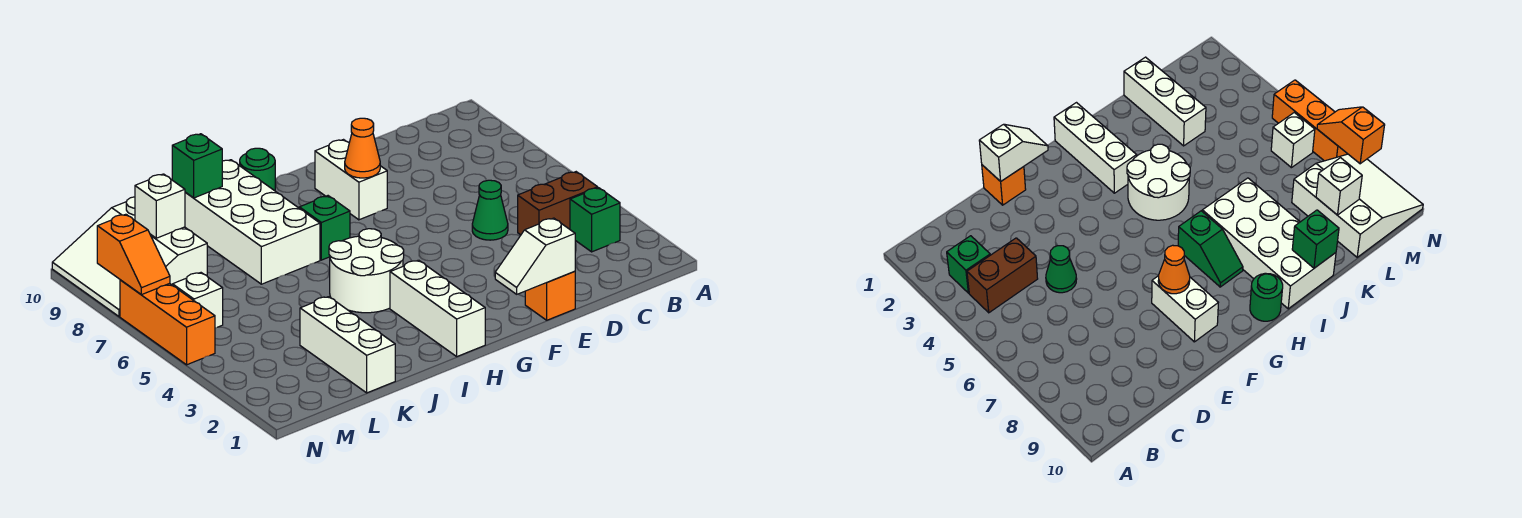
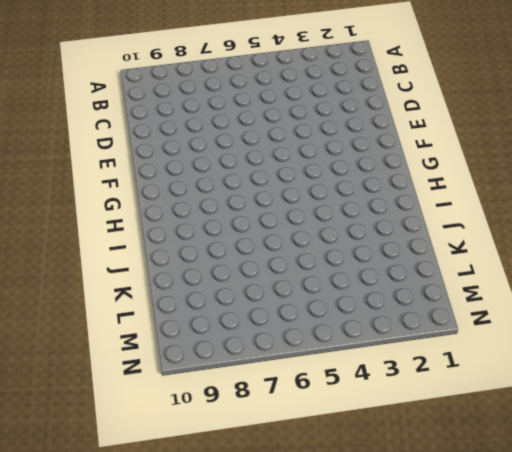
none -> green brick B3 level 1
none -> brown brick B4:C4 level 1
none -> green cone D5 level 1

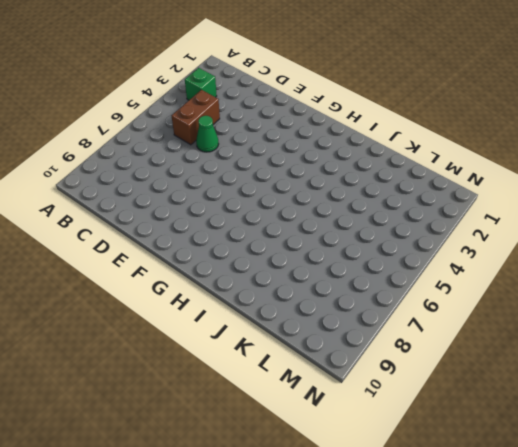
brown brick C4:C5 level 1 -> brown brick B4:C4 level 1
none -> orange brick E1 level 1
none -> white brick F8:F9 level 1
none -> white brick H1:H3 level 1

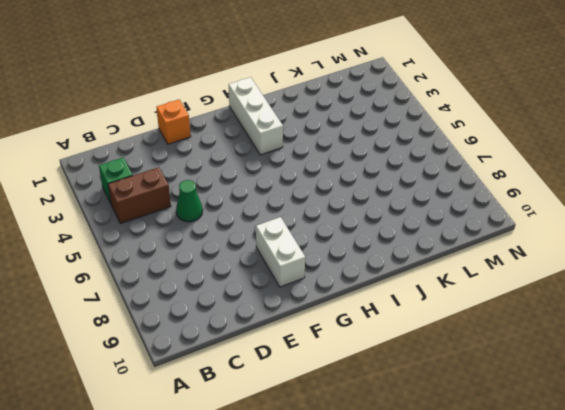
none -> white round brick H4:I5 level 1
none -> green slope H7:H8 level 1 top 7
none -> green round brick H10 level 1

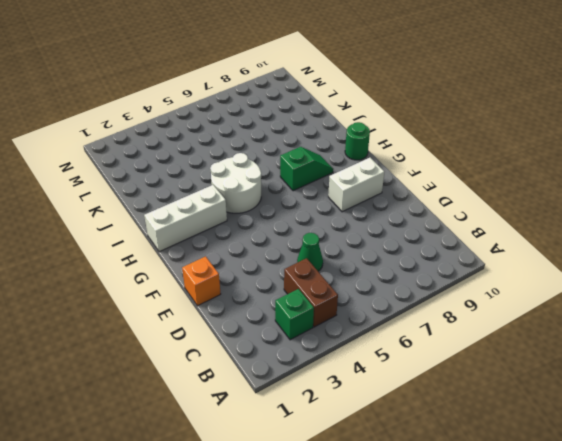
none -> white brick I7:J10 level 1
none -> white brick K1:K3 level 1
none -> white slope L8:N10 level 1 top L

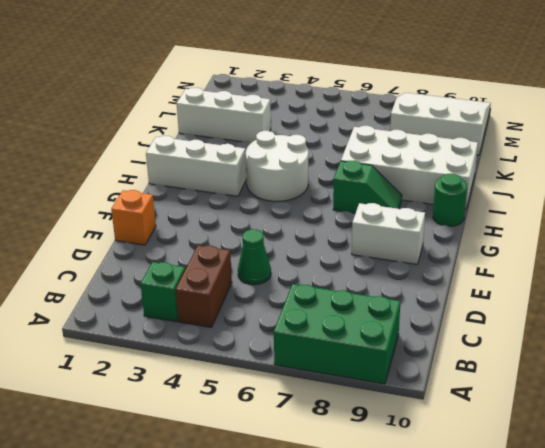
green brick A7:B9 level 1 -> none
none -> white brick M6 level 1
none -> orange brick N5:N7 level 1
none -> white slope E1:F1 level 2 top E

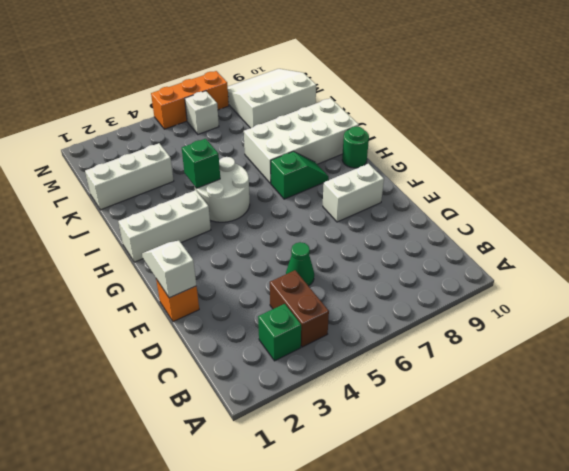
green brick I4 level 2 -> green brick J10 level 2
none -> orange cone F8 level 2
none -> white brick L9 level 2
none -> orange slope N7:N8 level 2 top 8

